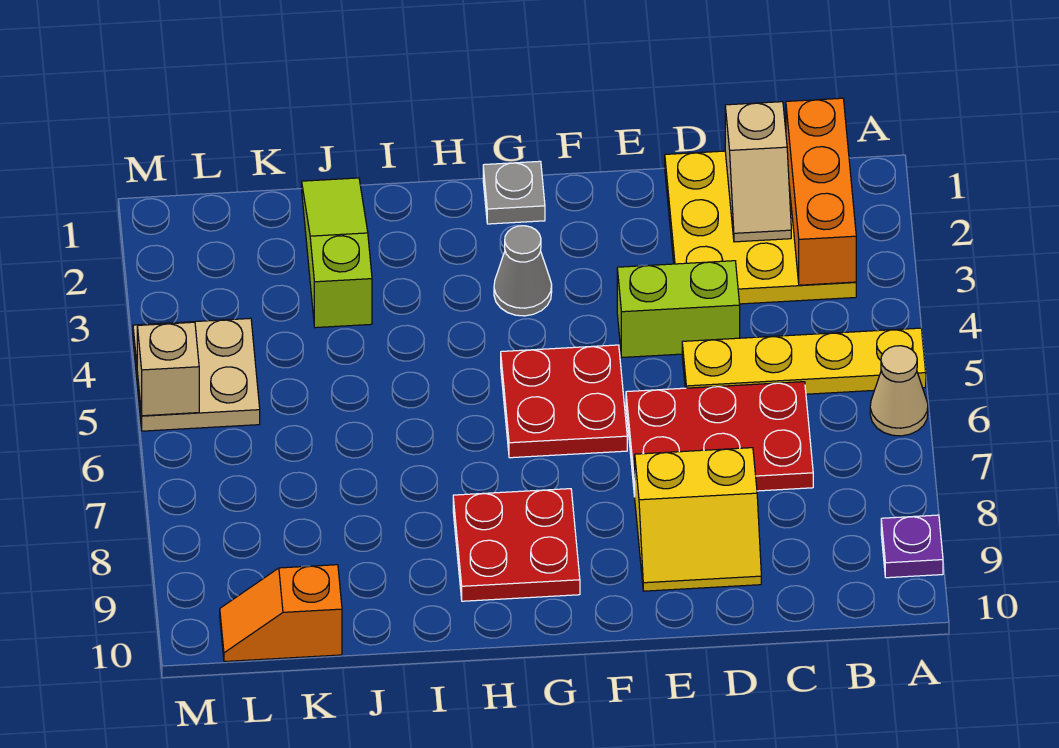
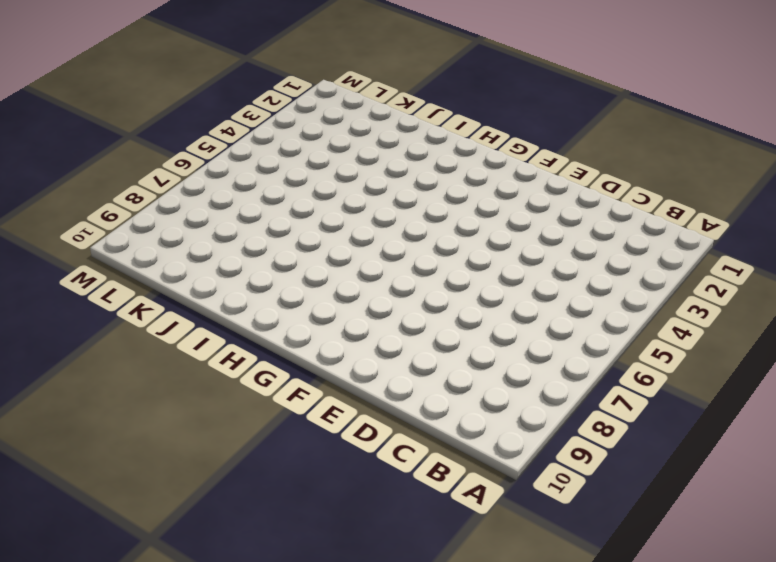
none -> yellow plate A5:D5 level 1
none -> tan cone A6 level 1
none -> purple plate A9 level 1

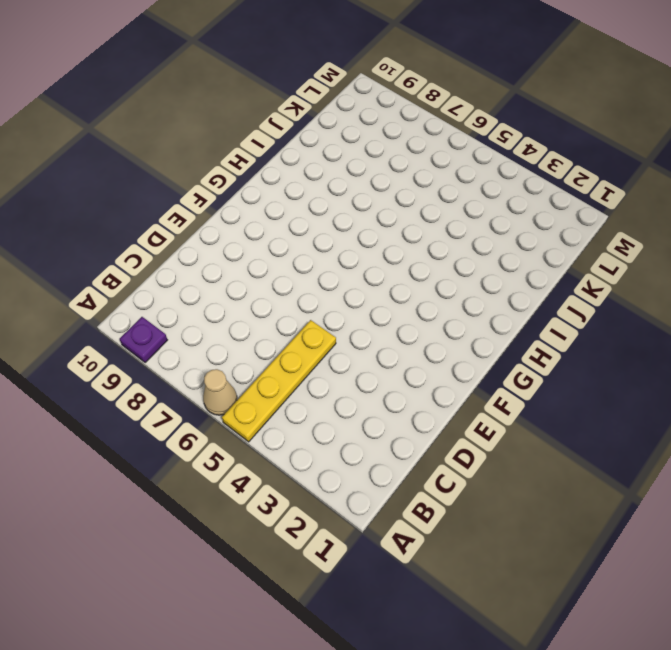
none -> yellow plate B1:D3 level 1
none -> red plate C6:E7 level 1
none -> lime brick D4:E4 level 1

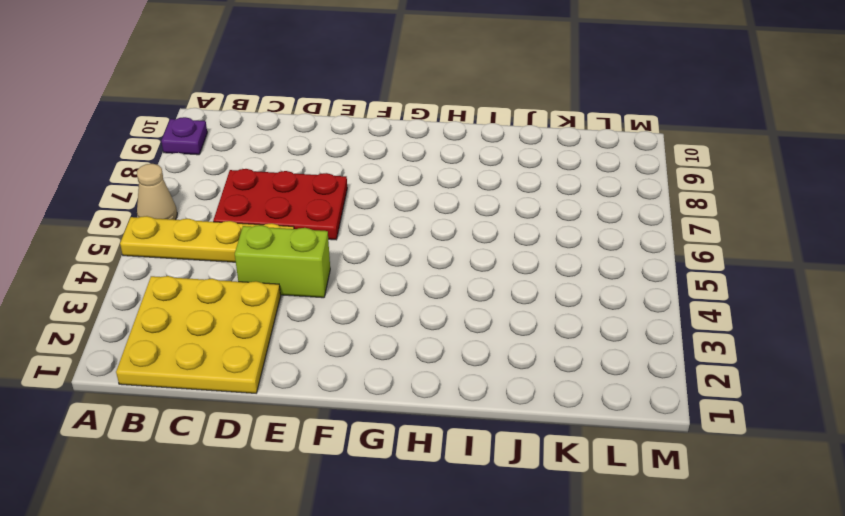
none -> yellow slope D8:E9 level 1 top 8
none -> red plate F5:G6 level 1
none -> grey plate G1 level 1

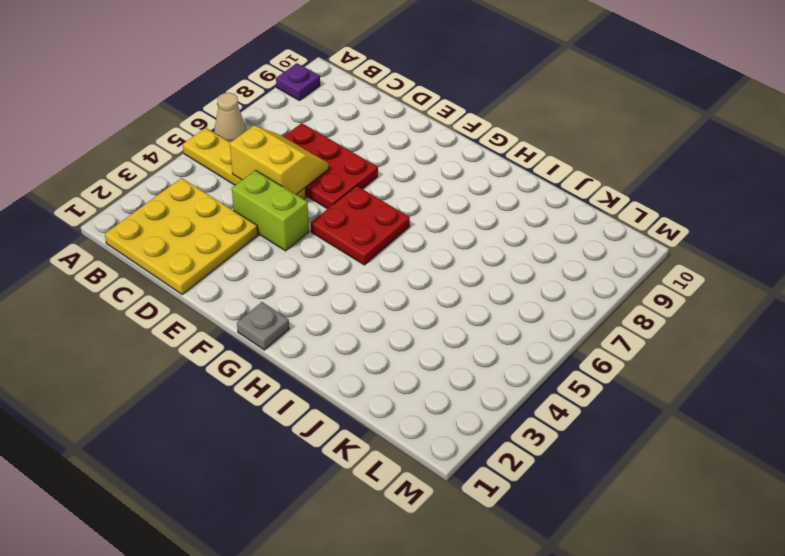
yellow slope C5:D6 level 2 top 5 -> yellow slope D8:E9 level 1 top 8
none -> grey cone G3 level 1
none -> red plate G8:H9 level 1
none -> lime slope J1:J3 level 1 top 3

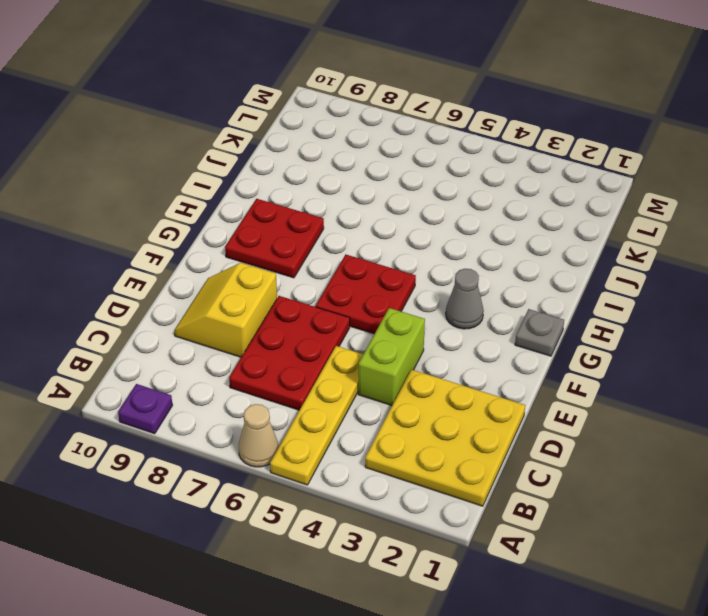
none -> lime slope J1:J3 level 1 top 3
none -> orange slope K10:L10 level 1 top K
none -> tan plate L4:M5 level 1

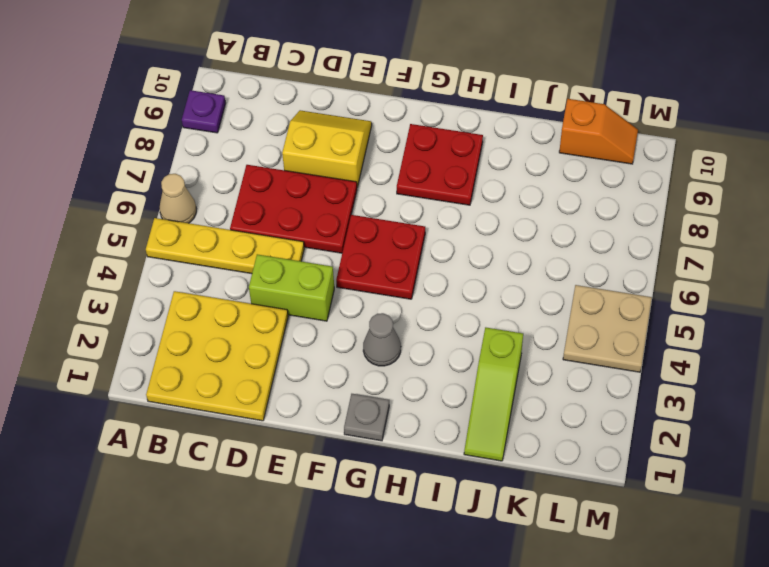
none -> orange brick B1:B3 level 2
none -> tan slope C1:C2 level 2 top 1
none -> tan brick M5 level 2

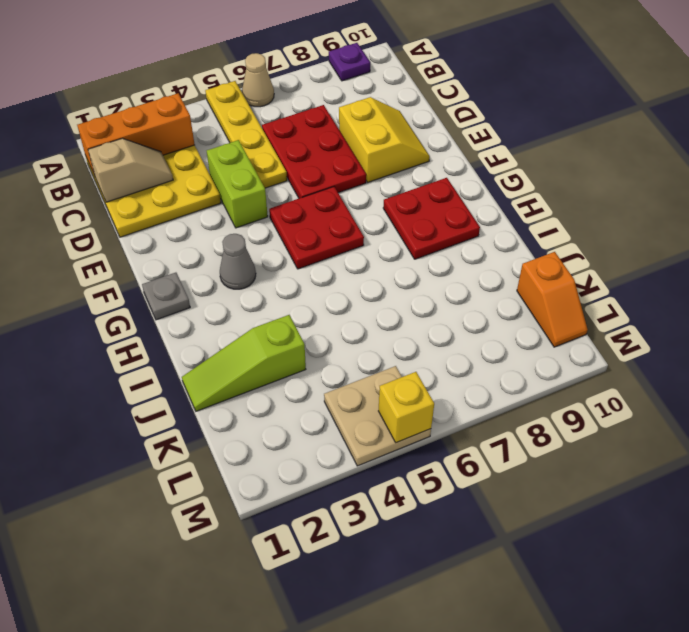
yellow brick M5 level 2 -> tan brick M5 level 2

